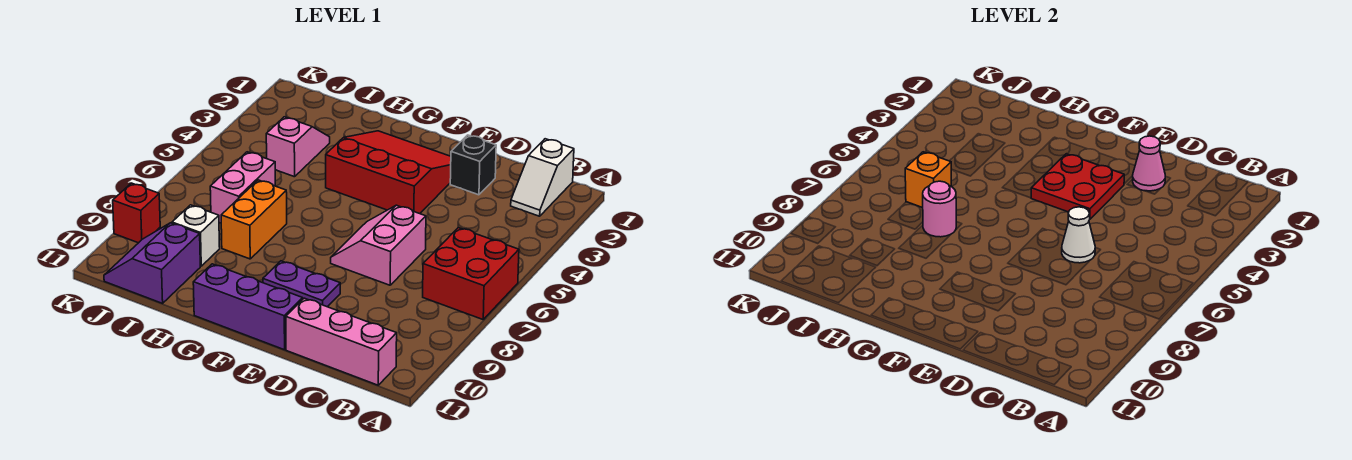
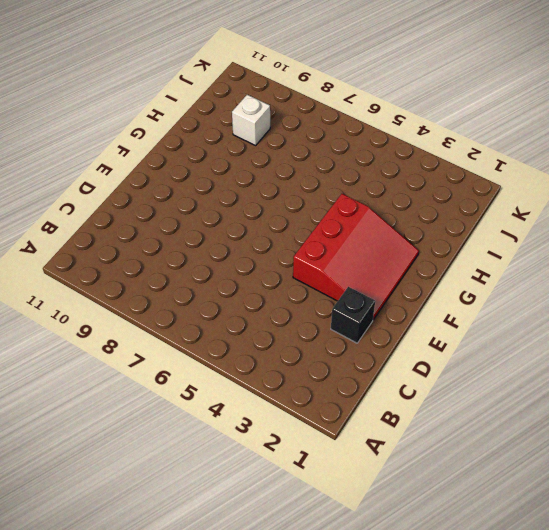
none -> red brick A6:B7 level 1
none -> white slope B1:B2 level 1 top 1
none -> pink brick B11:D11 level 1

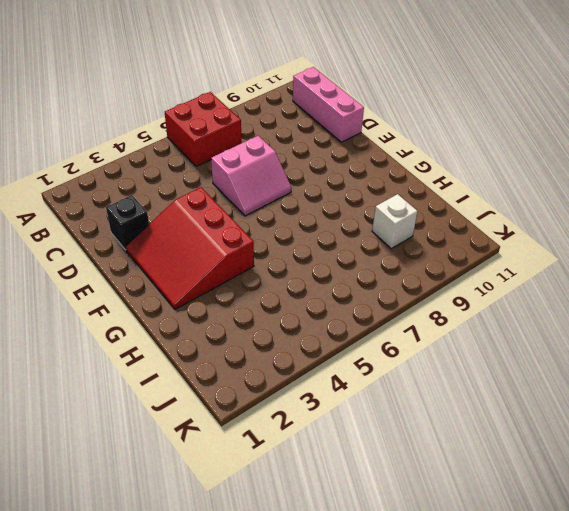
none -> white slope B1:B2 level 1 top 1
none -> purple plate E9:F9 level 1
none -> purple brick E11:G11 level 1

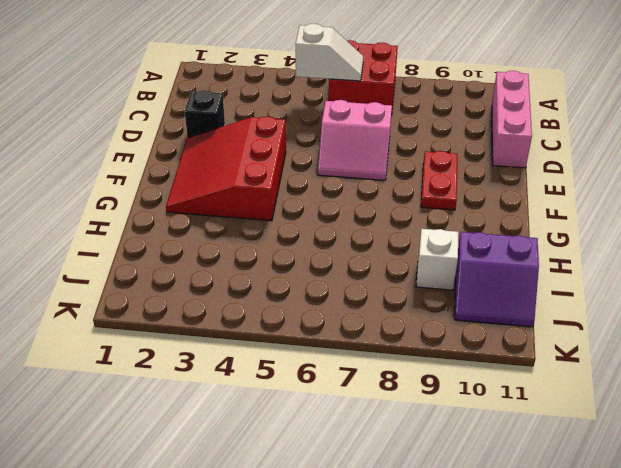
white slope B5:B6 level 2 top 5 -> white slope B1:B2 level 1 top 1
red plate E9:F9 level 1 -> purple plate E9:F9 level 1
none -> purple brick E11:G11 level 1
none -> orange brick H7:H8 level 1
none -> pink slope I3:I4 level 1 top 4

